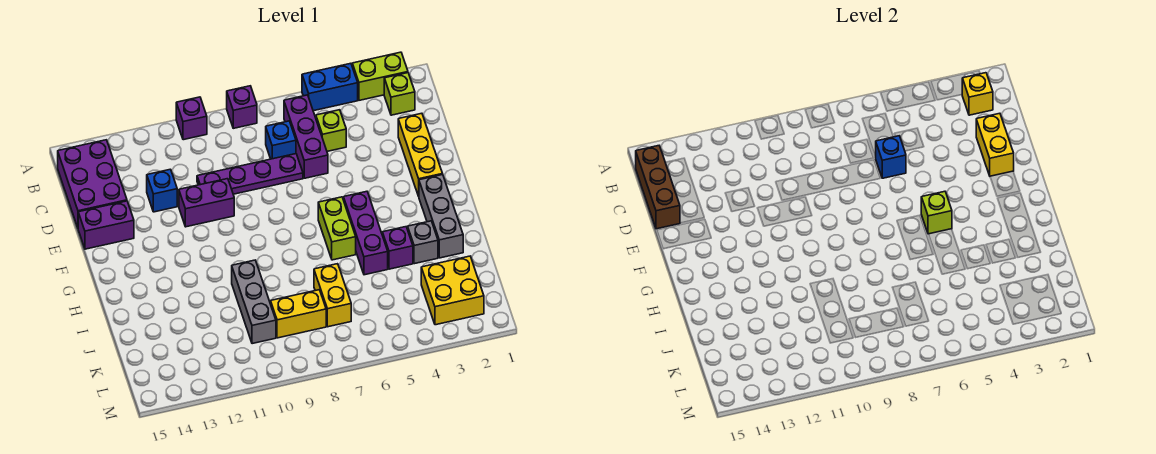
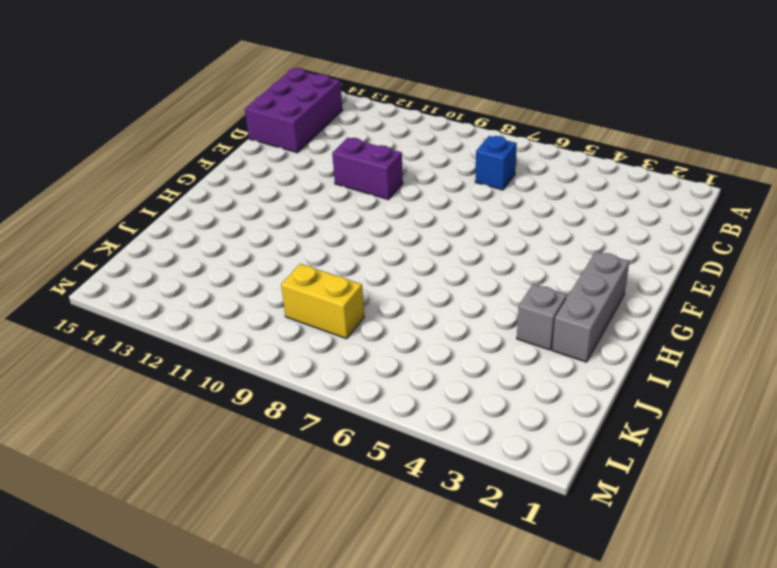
none -> lime brick A2:A3 level 1
none -> blue brick A4:A5 level 1
none -> purple brick A8 level 1

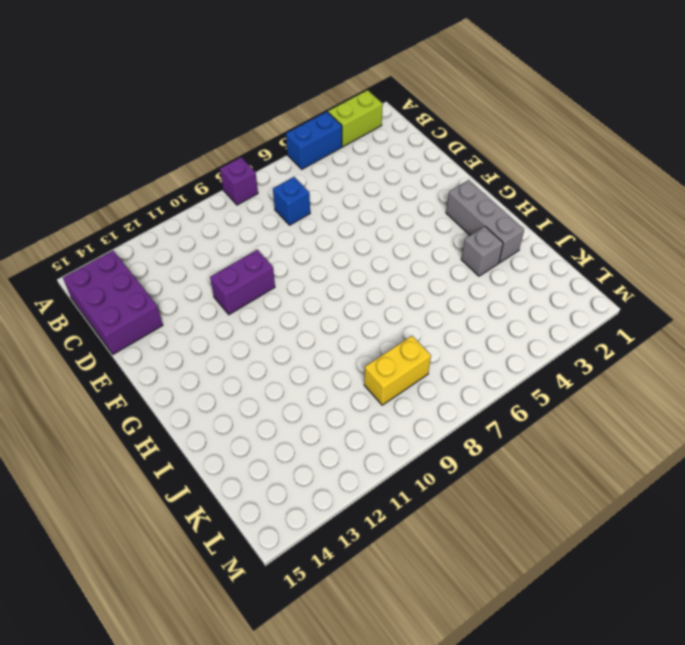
none -> purple brick A10 level 1
none -> lime brick B2 level 1
none -> purple brick B6:D6 level 1

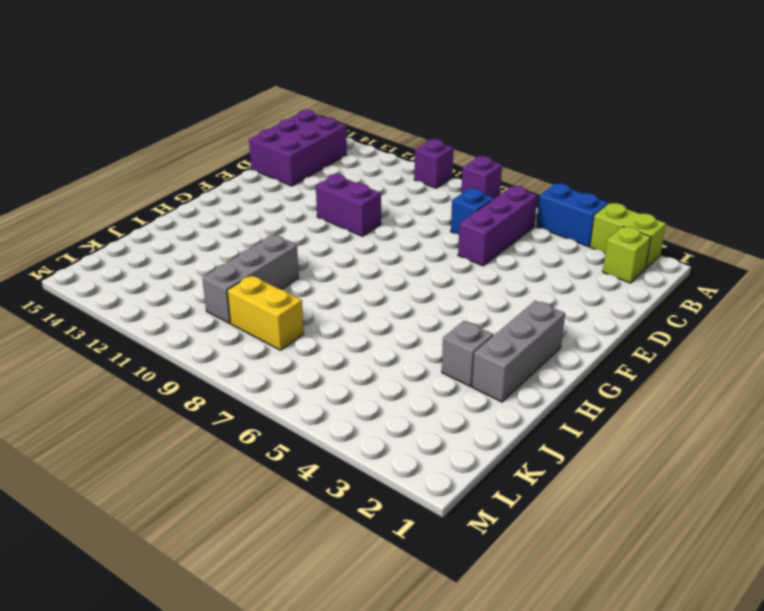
none -> lime brick C5 level 1
none -> yellow brick D2:F2 level 1
none -> purple plate D7:D10 level 1

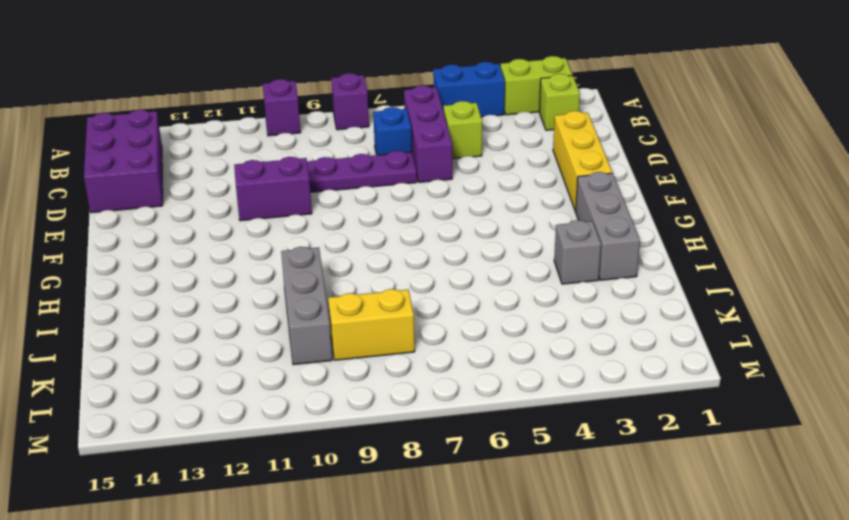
none -> blue brick D12 level 1
none -> purple brick E14:E15 level 1
none -> purple brick G5:I5 level 1

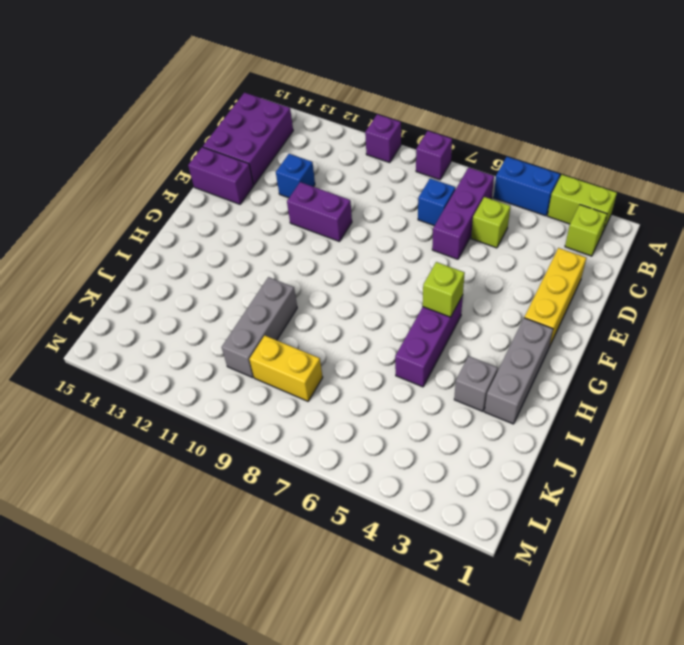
none -> purple plate D7:D10 level 1
none -> lime brick G6:H6 level 1
none -> purple brick I4 level 1

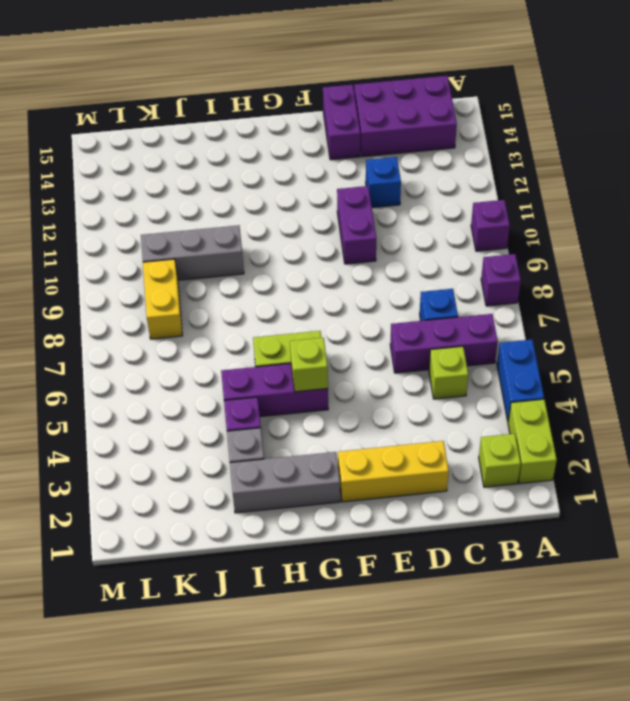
none -> purple plate D7:D10 level 1
none -> yellow brick J7:K7 level 1
none -> yellow brick K2:L3 level 1

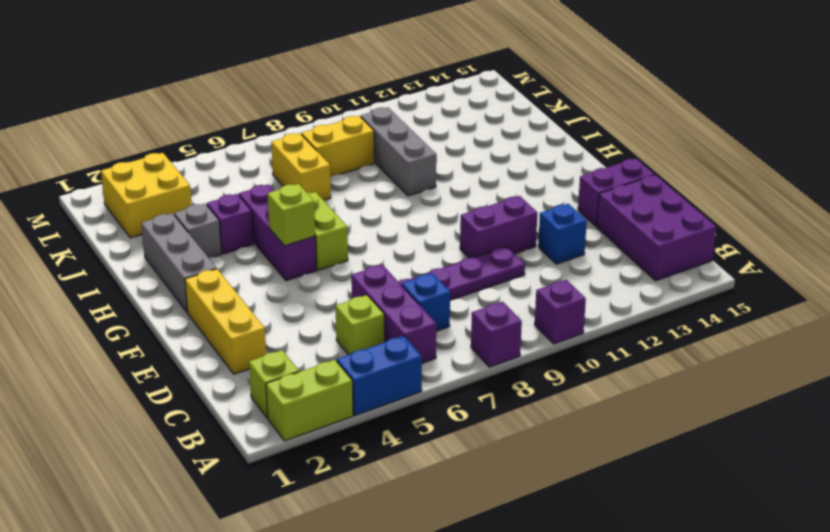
none -> yellow brick B2 level 2
none -> brown brick B15:D15 level 2
none -> yellow brick D2:E2 level 2

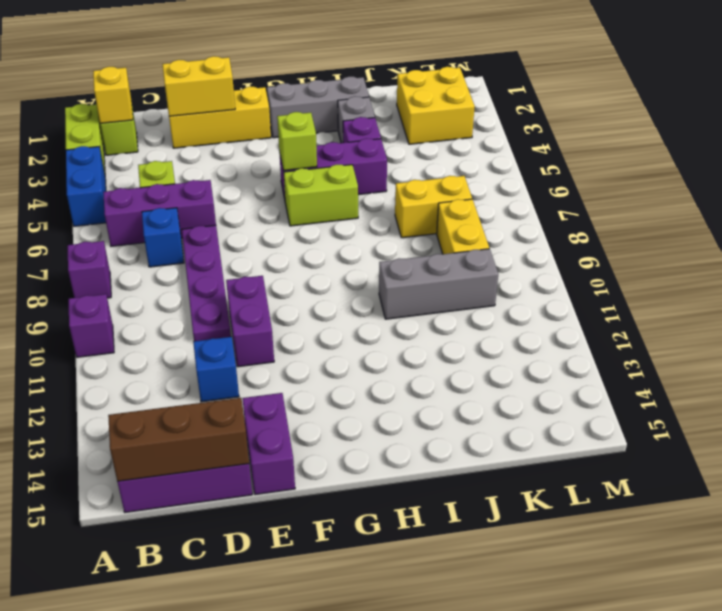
none -> blue brick D6 level 2

